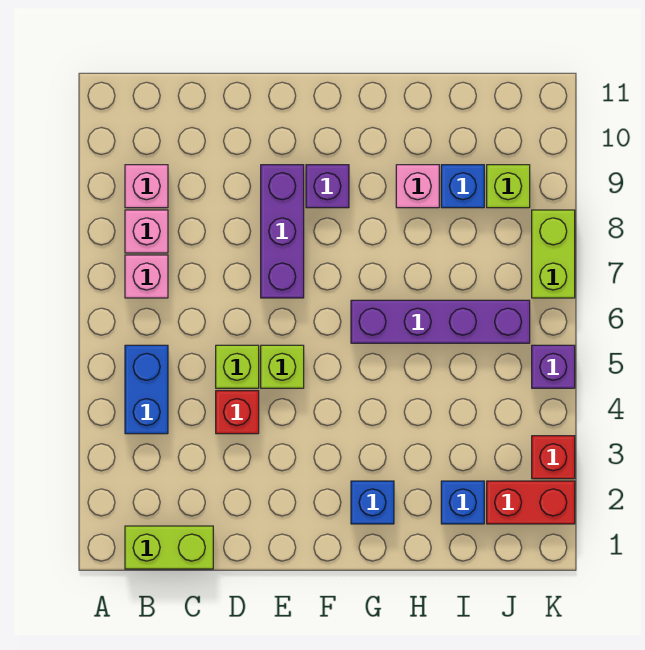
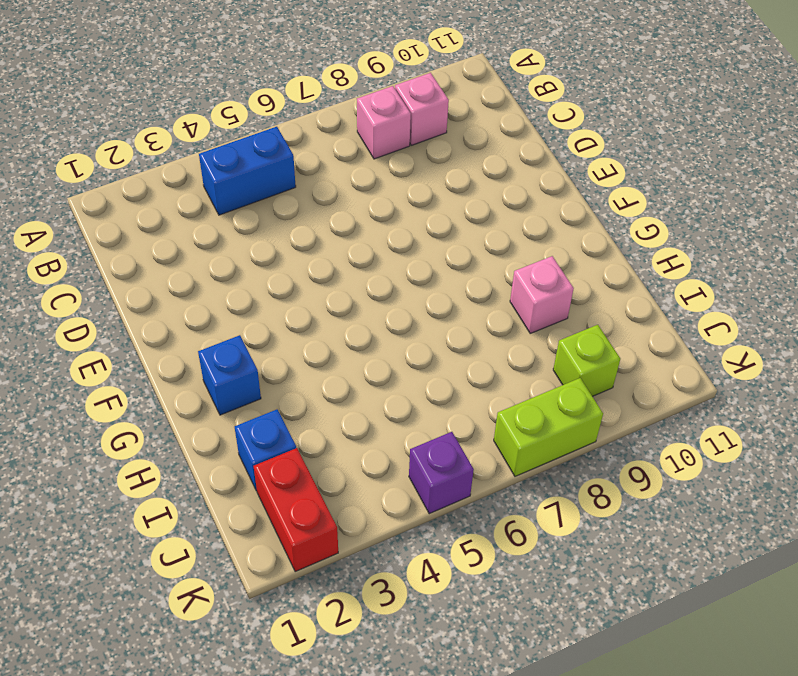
none -> lime brick B1:C1 level 1
none -> pink brick B7 level 1
none -> red brick D4 level 1

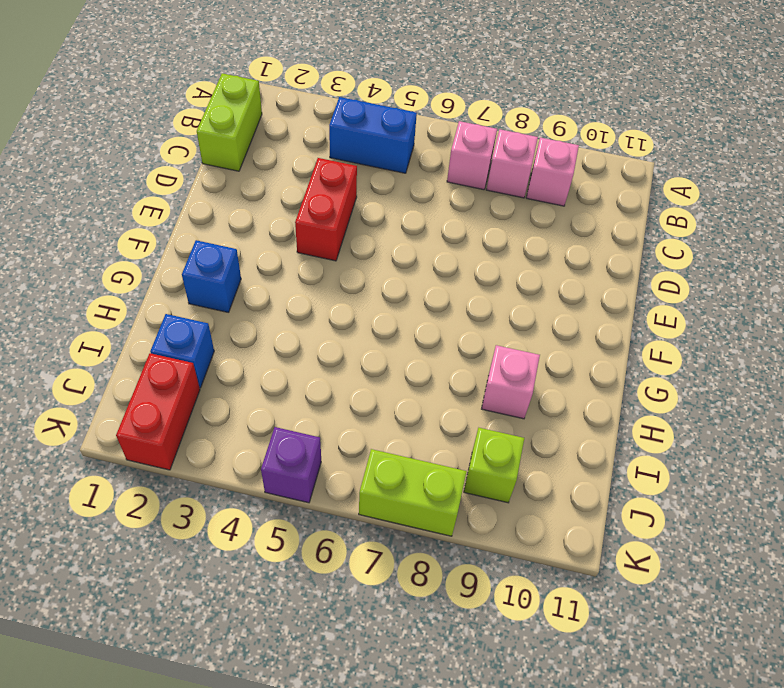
red brick D4:E4 level 1 -> red brick D4 level 1
none -> lime brick D5 level 1
none -> lime brick E5 level 1
none -> purple brick E7:E9 level 1

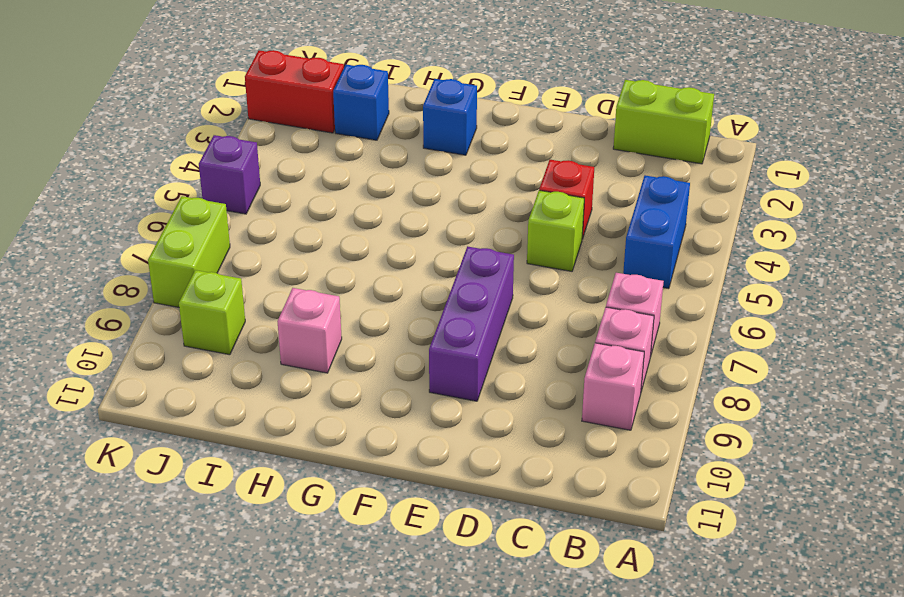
none -> lime brick E5 level 1
none -> purple brick F9 level 1
none -> purple brick G6:J6 level 1

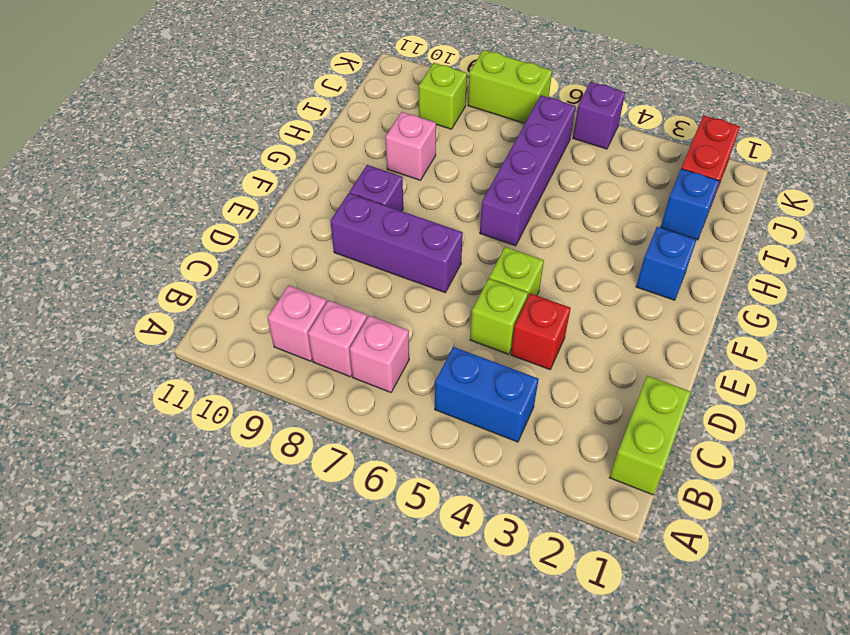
none -> blue brick I9 level 1
none -> red brick K3 level 1

